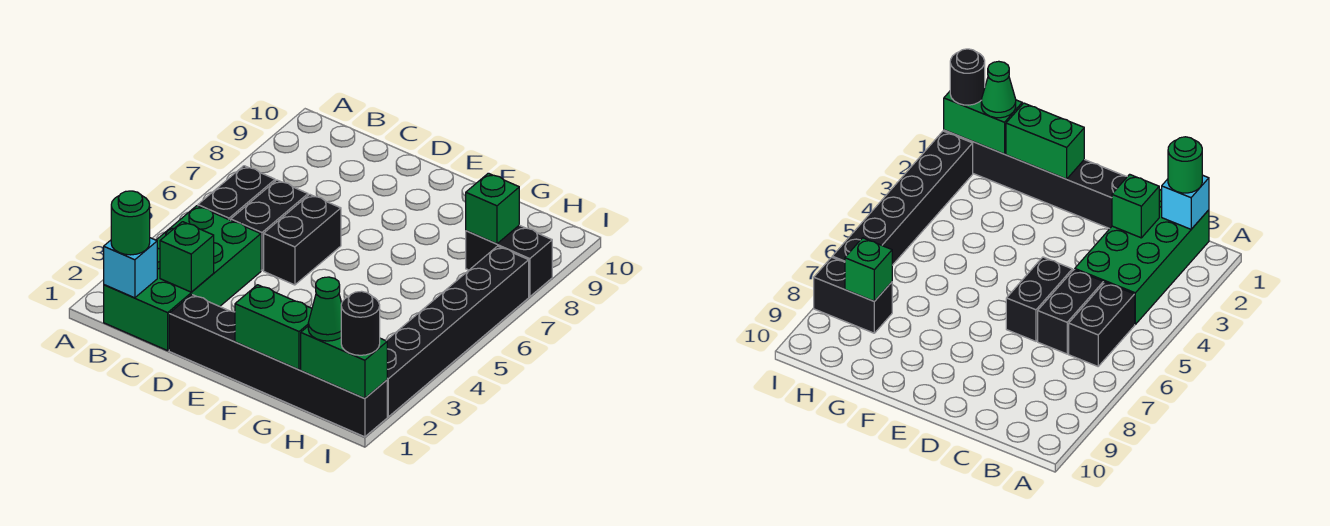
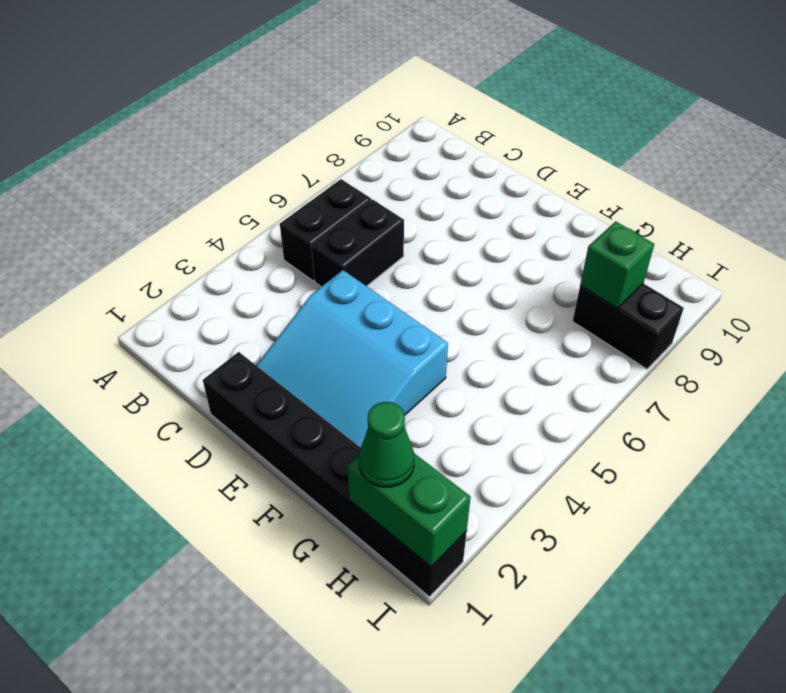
cyan slope D2:F4 level 1 top 4 -> none
none -> green brick B1:C4 level 1
none -> black brick D5:D6 level 1
none -> black brick I2:I7 level 1

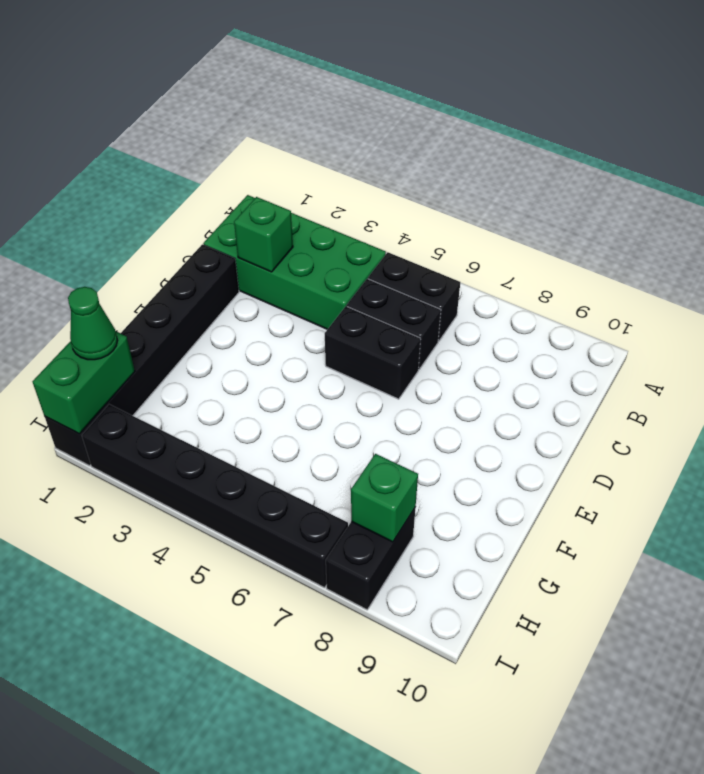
none -> cyan brick B1 level 2
none -> green brick F1:G1 level 2
none -> green round brick B1 level 3

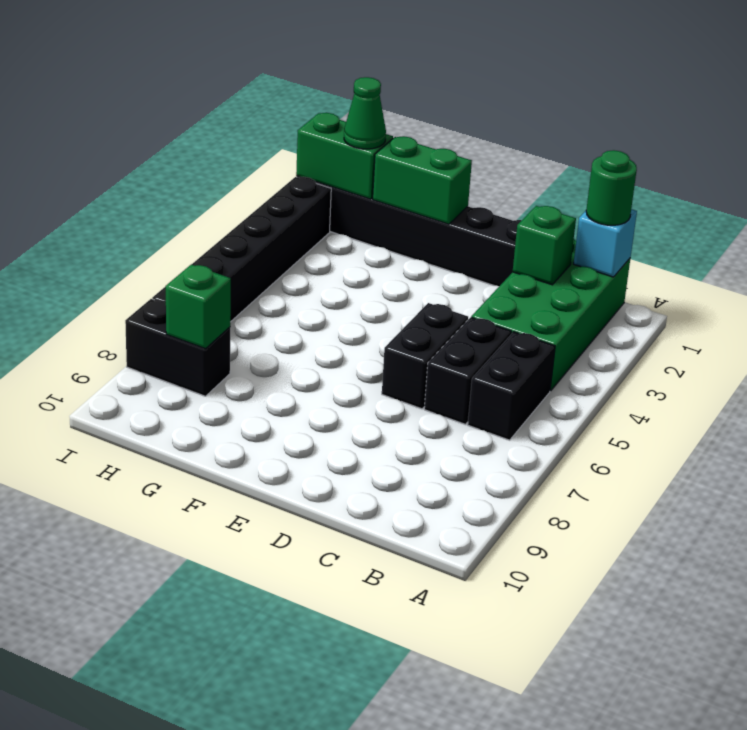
none -> black round brick I1 level 3

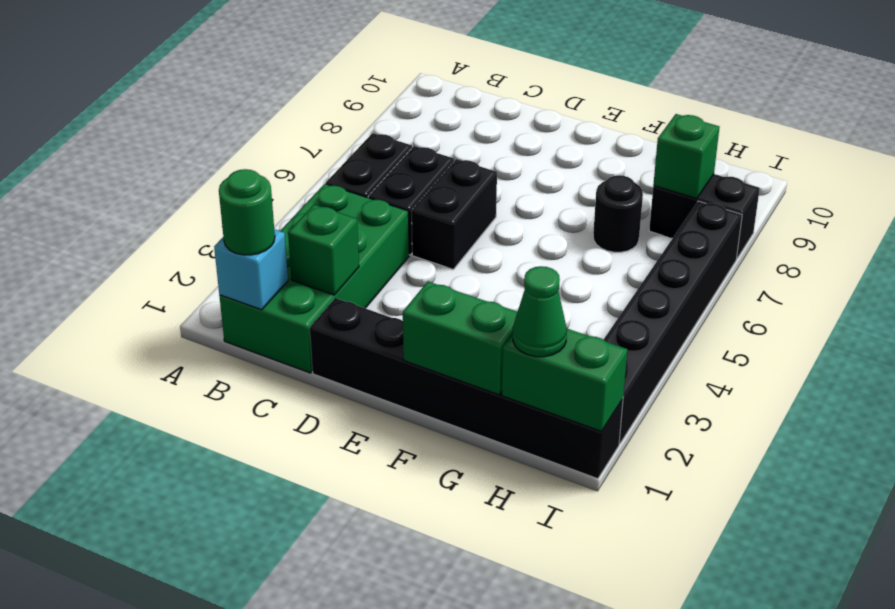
black round brick G7 level 1 -> black round brick I1 level 3

